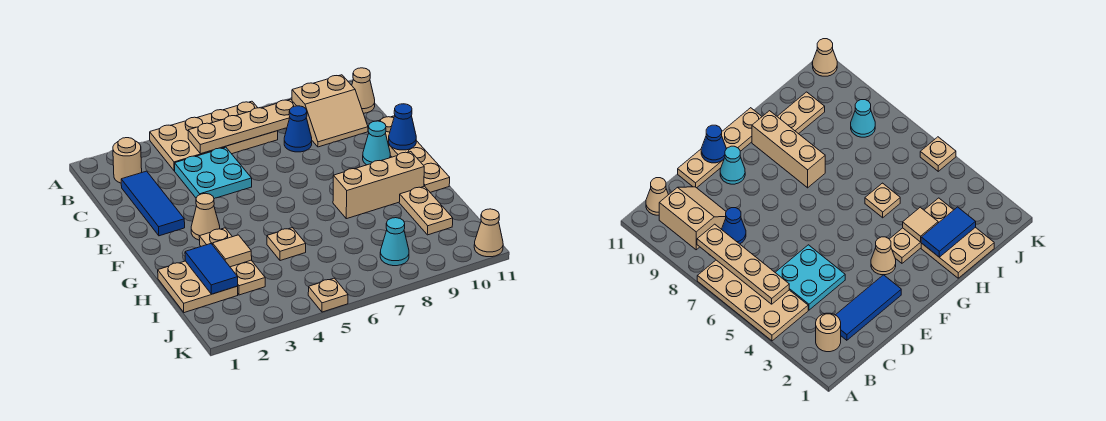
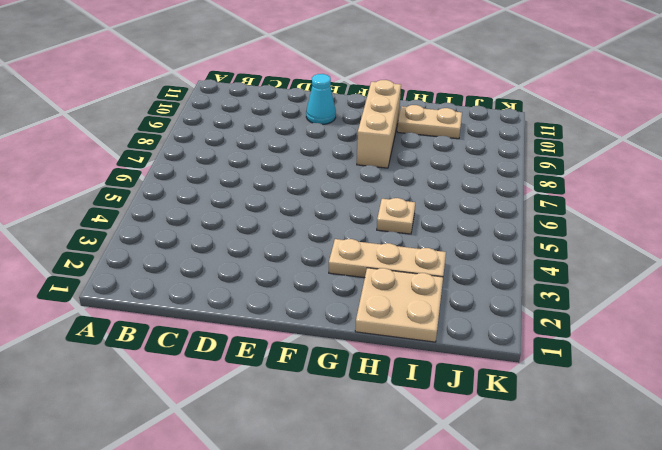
none -> tan plate A4:B7 level 1
none -> tan round brick B2 level 1
none -> tan slope B9:C10 level 1 top B

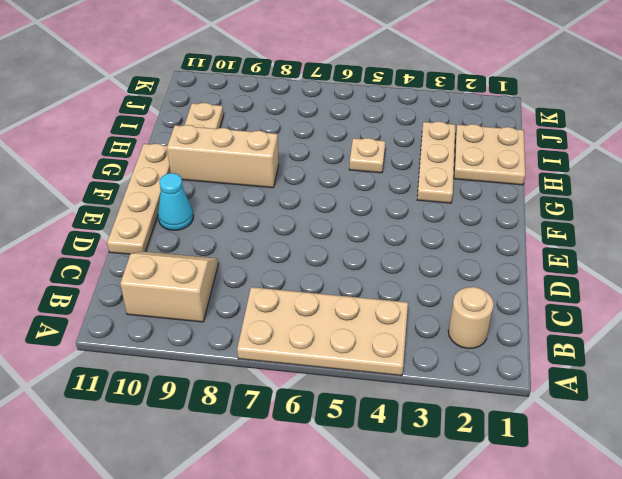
none -> tan cone B11 level 1
none -> blue tile C2:E2 level 1
none -> cyan plate C4:D5 level 1

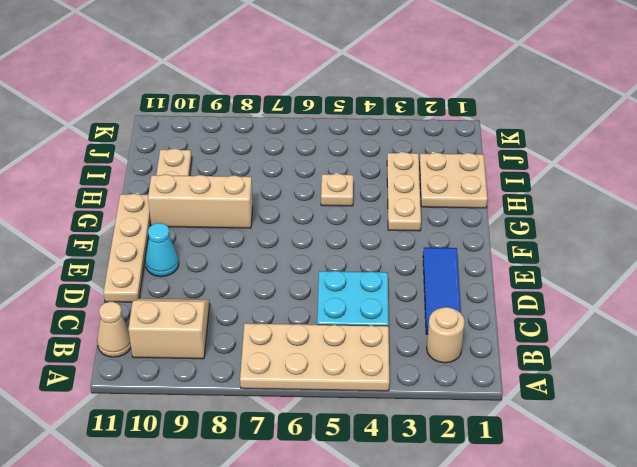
none -> blue cone C8 level 1
none -> tan cone F3 level 1
none -> cyan cone J8 level 1

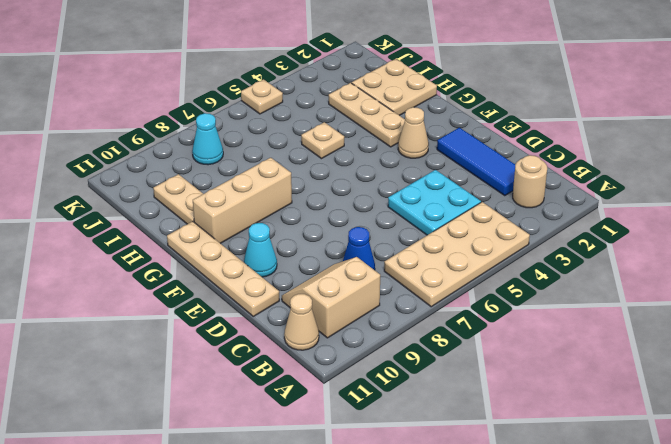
none -> tan cone K11 level 1
none -> tan plate B5:B8 level 2
none -> blue cone E11 level 2

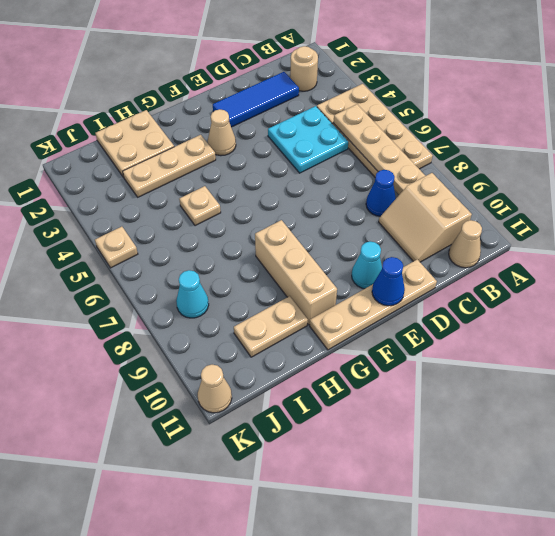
none -> blue tile H2:I2 level 2
none -> tan tile H3 level 2

